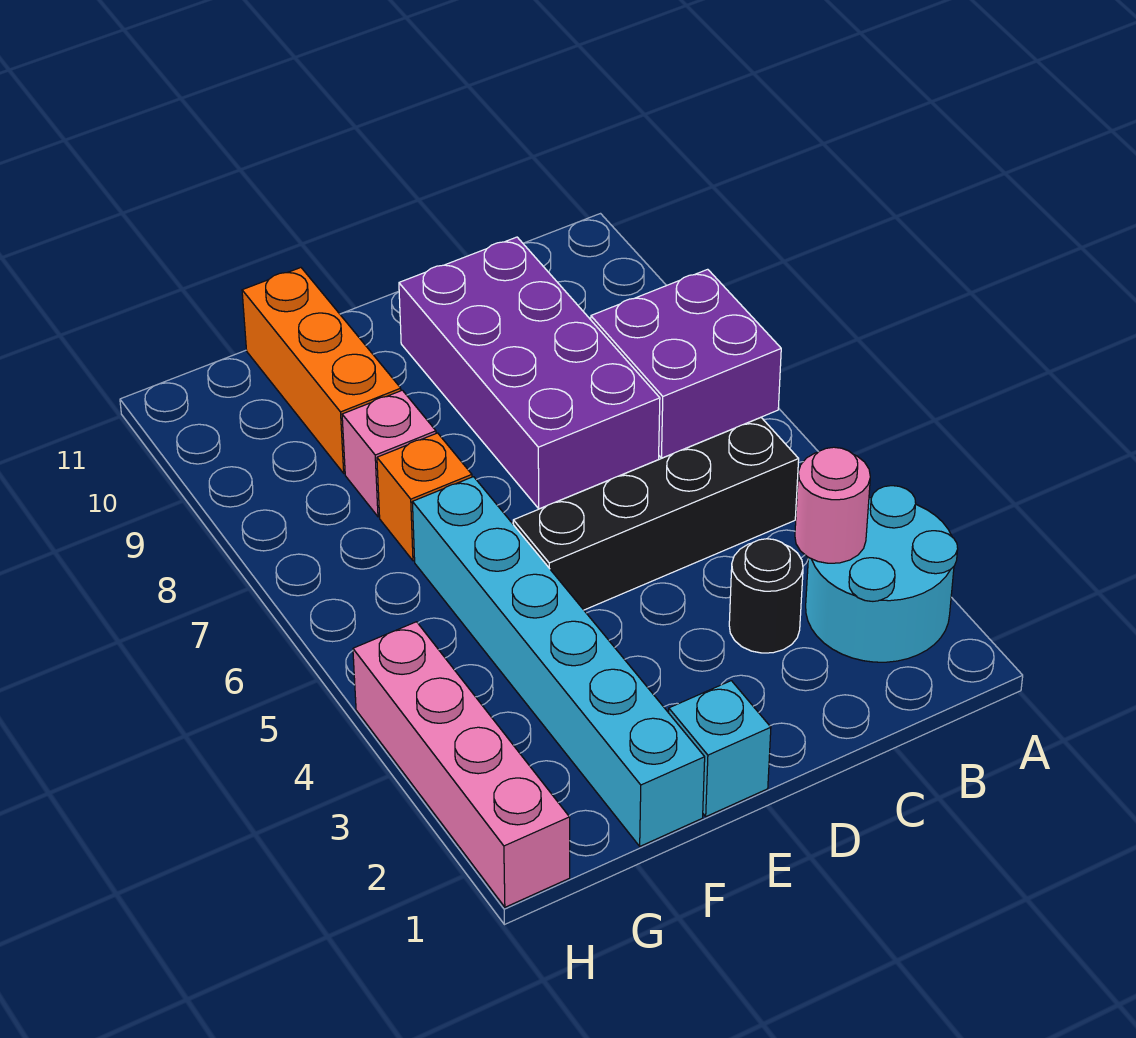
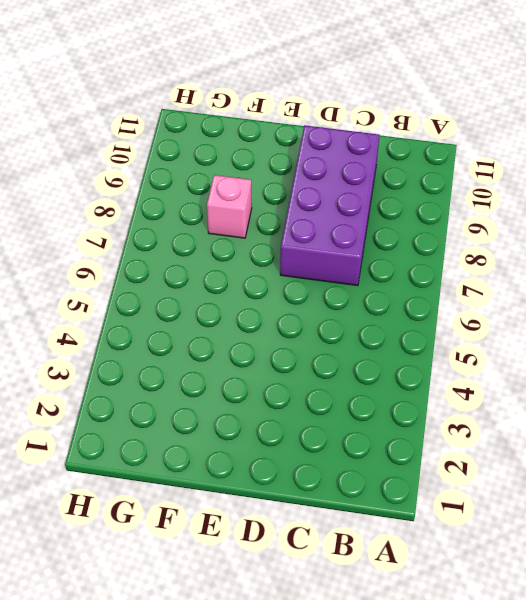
none -> cyan round brick A2:B3 level 1
none -> purple brick A7:B8 level 1
none -> black brick B5:E5 level 1

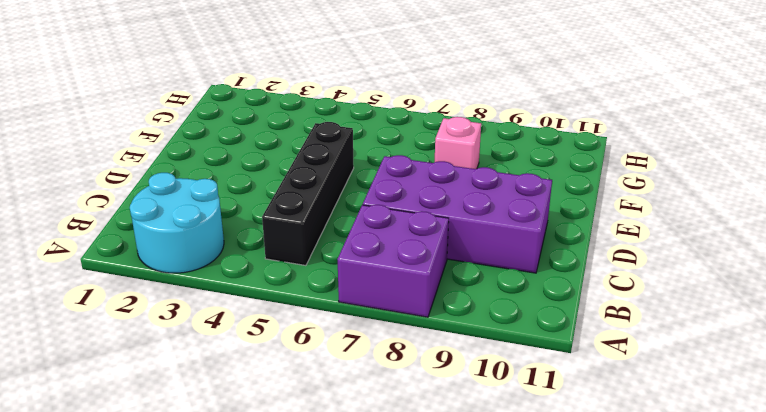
none -> black round brick C3 level 1
none -> cyan brick E1 level 1
none -> cyan brick F1:F6 level 1

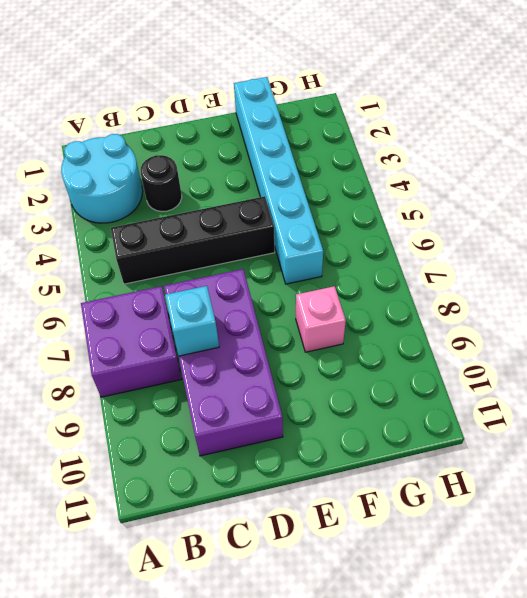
cyan brick C8 level 2 -> cyan brick E1 level 1
none -> orange brick F7 level 1
none -> orange brick F9:F11 level 1
none -> pink brick H1:H4 level 1

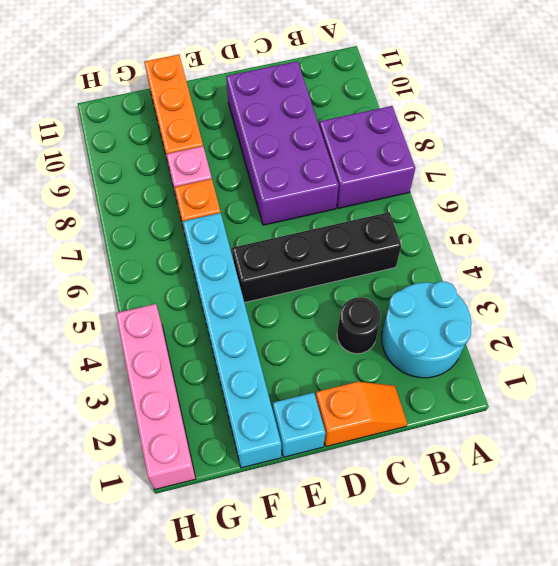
orange slope C1:D1 level 1 top D -> none
none -> pink round brick B3 level 2

